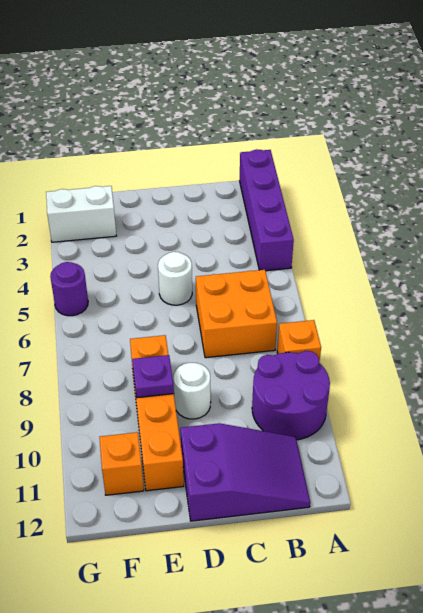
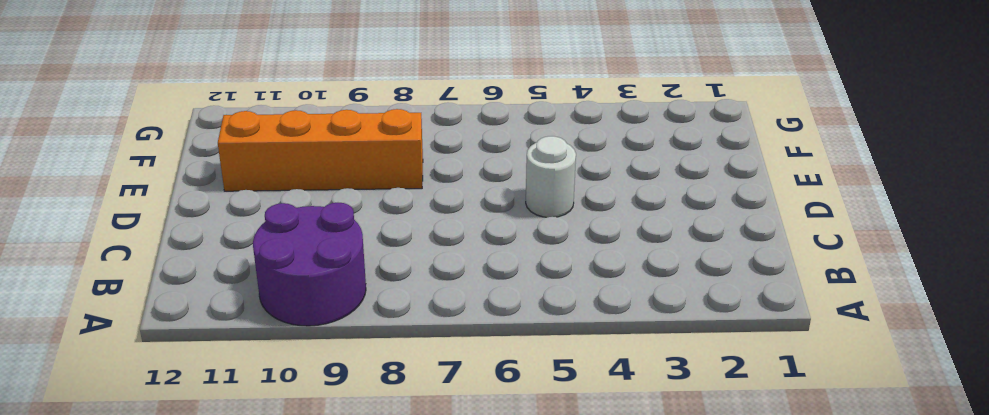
none -> purple brick A1:A4 level 1
none -> orange brick A8 level 1
none -> orange brick B6:C7 level 1

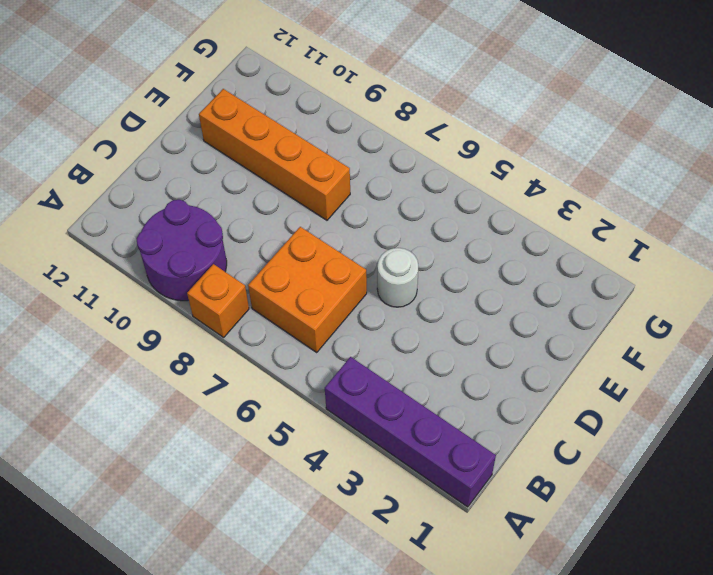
none -> purple slope B11:D12 level 1 top D
none -> white round brick D9 level 1
none -> white brick F2:G2 level 1

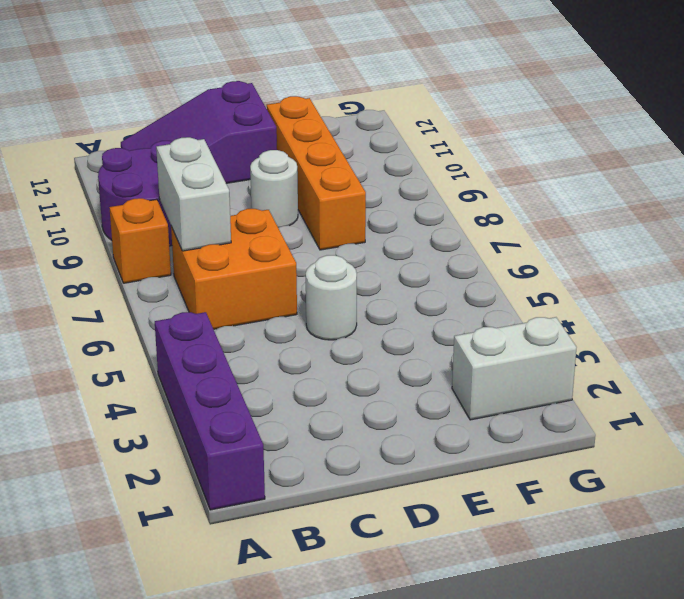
white brick B7:B8 level 2 -> none
none -> orange brick F11 level 1
none -> purple round brick G5 level 1
none -> purple plate E9 level 2

